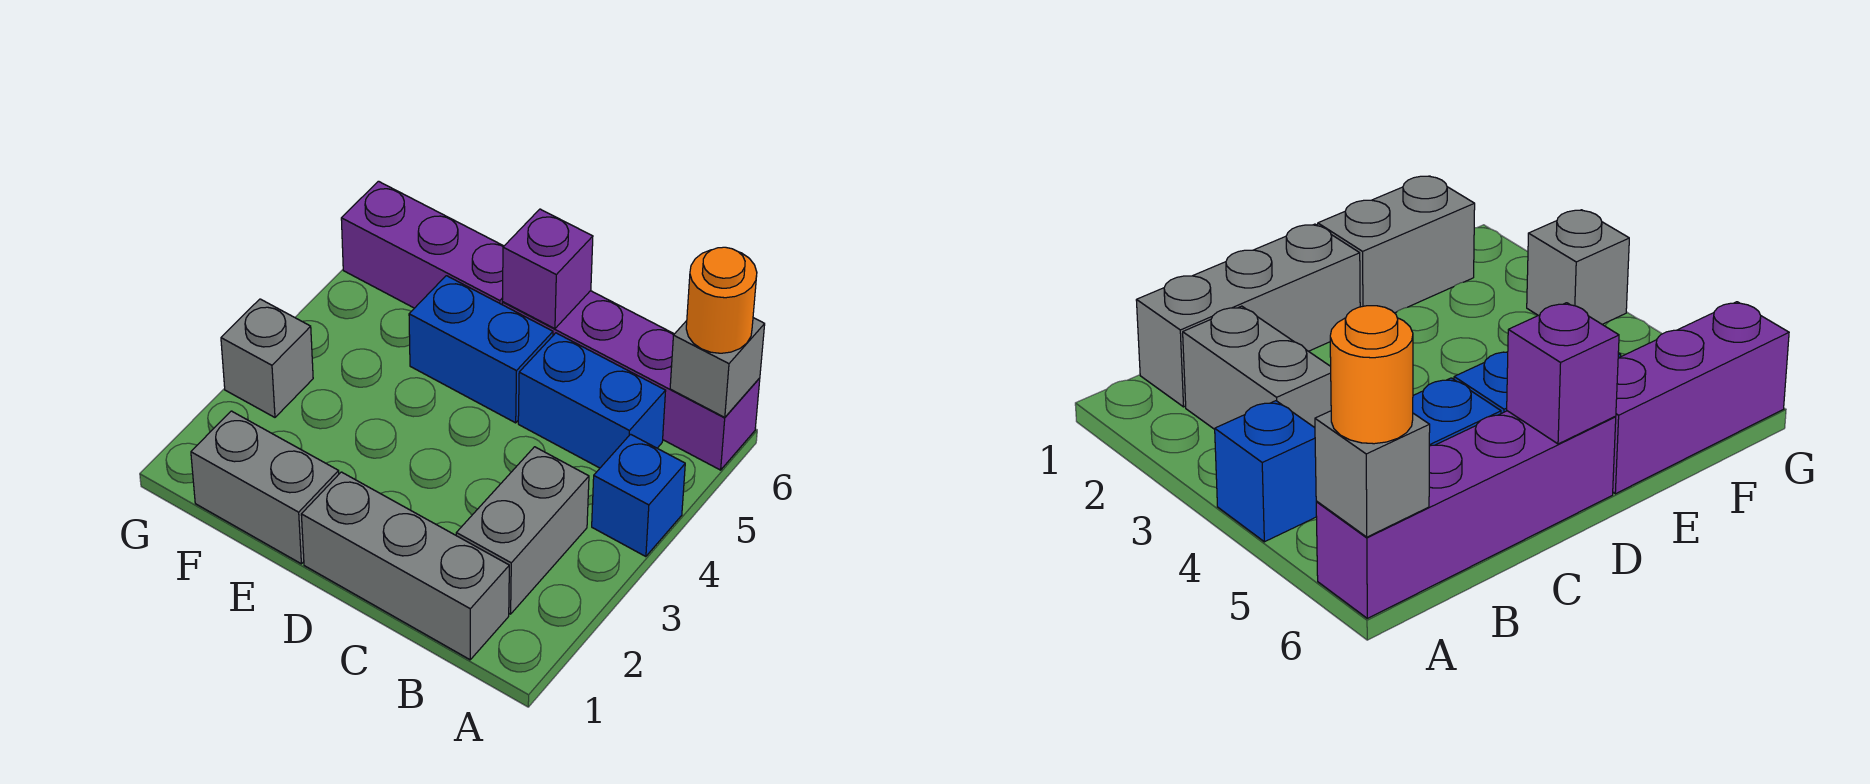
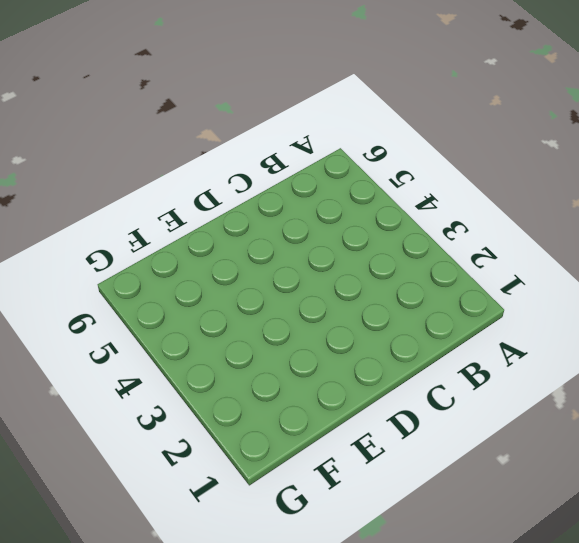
none -> blue brick A4 level 1
none -> purple brick A6:D6 level 1
none -> grey brick B1:D1 level 1

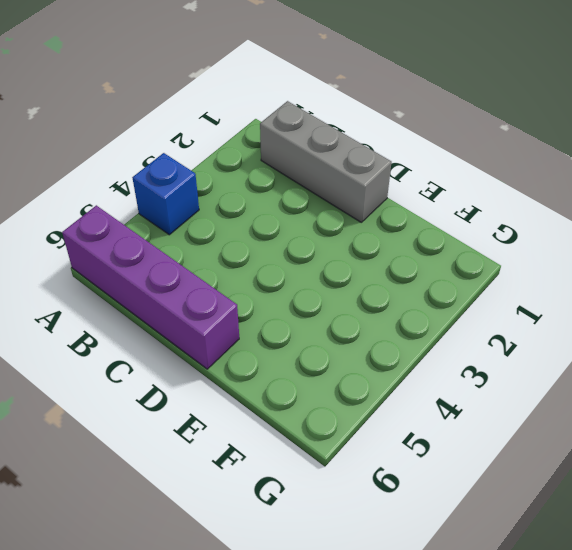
none -> grey brick B2:B3 level 1
none -> blue brick B5:C5 level 1
none -> blue brick D5:E5 level 1

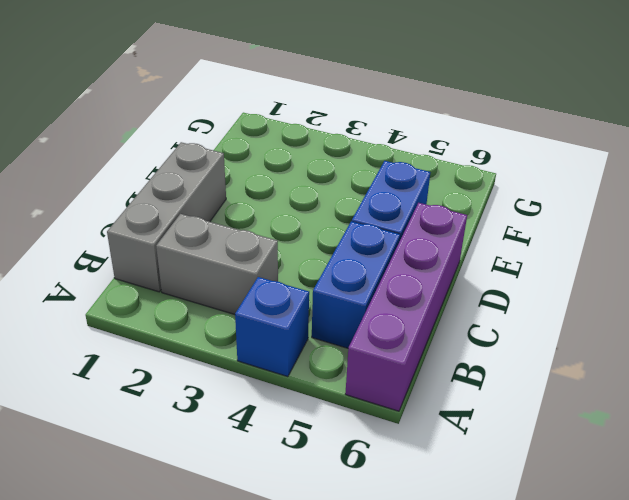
none -> grey brick E1:F1 level 1
none -> purple brick E6:G6 level 1
none -> grey brick G3 level 1

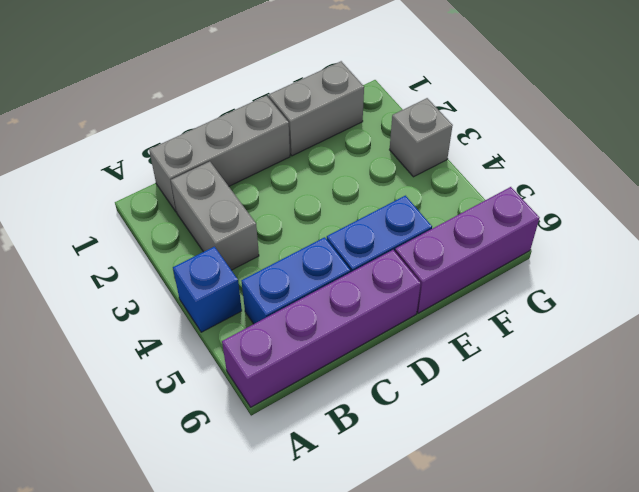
none -> grey brick A6 level 2
none -> purple brick D6 level 2
none -> orange round brick A6 level 3

